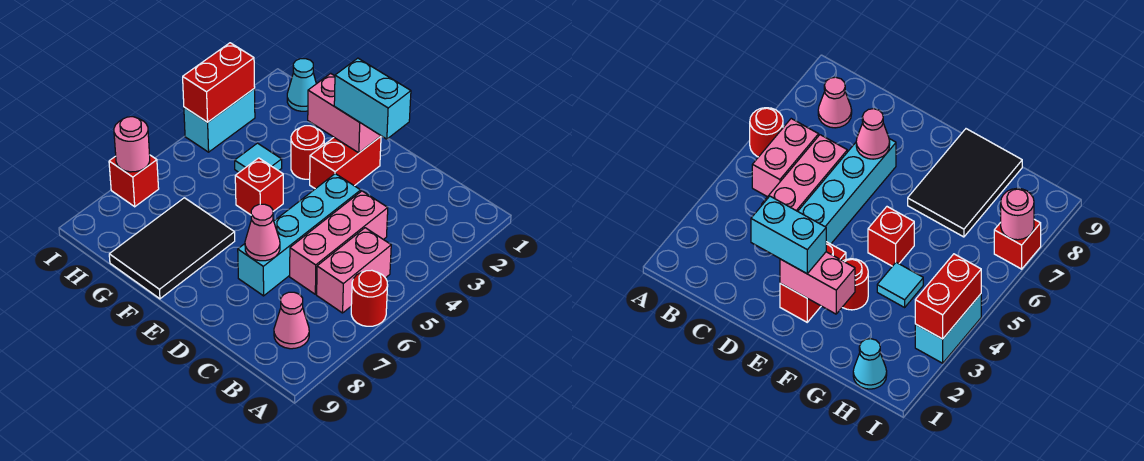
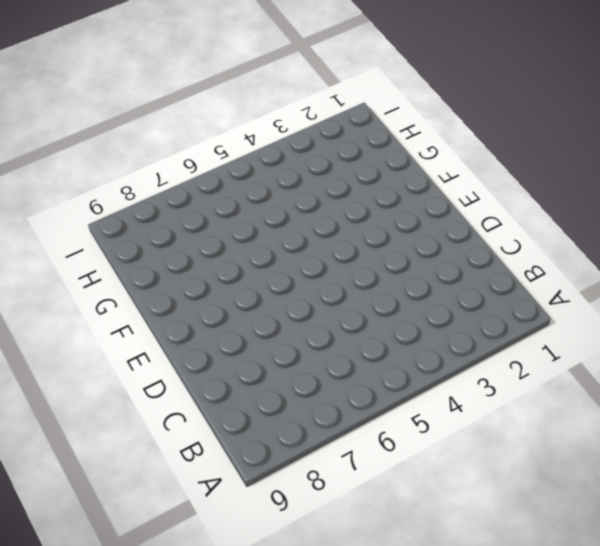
none -> red round brick A6 level 1
none -> pink brick B5:B6 level 1
none -> pink cone B8 level 1

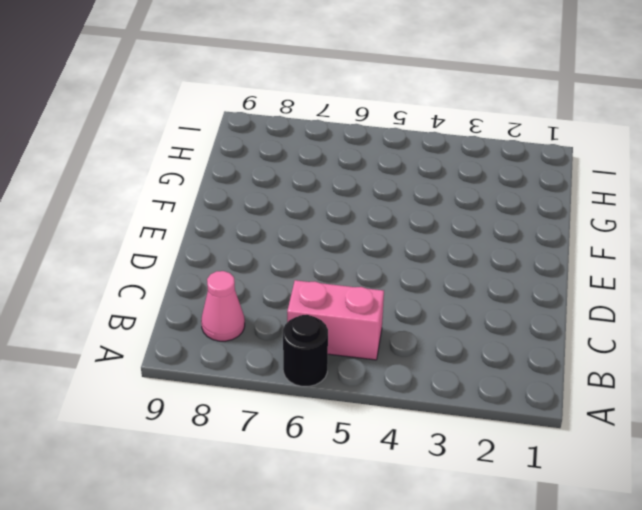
black round brick A6 level 1 -> red round brick A6 level 1
none -> pink brick C4:C6 level 1
none -> cyan brick D4:D7 level 1
none -> red brick E2:E3 level 1

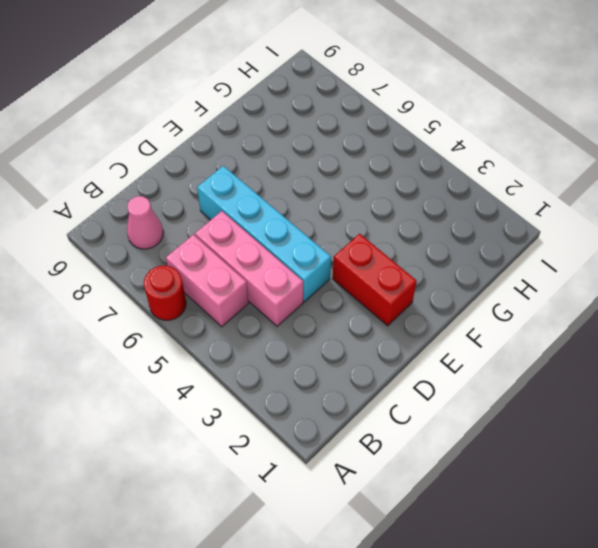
none -> red round brick F3 level 1
none -> red brick F5 level 1
none -> black tile F7:G9 level 1

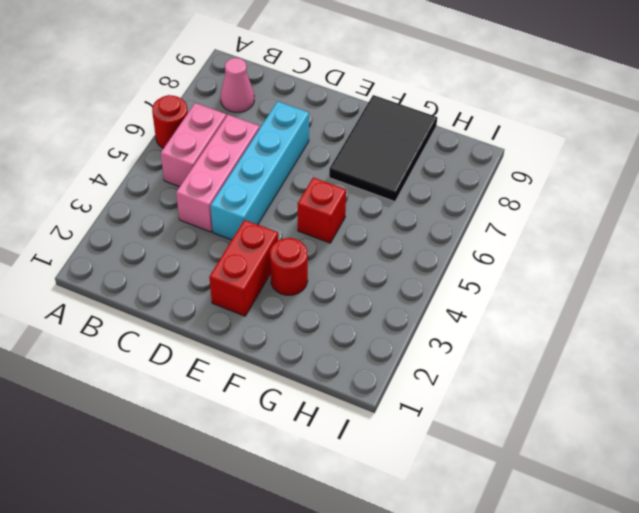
none -> cyan tile G4 level 1
none -> cyan cone H1 level 1
none -> cyan brick I3:I4 level 1

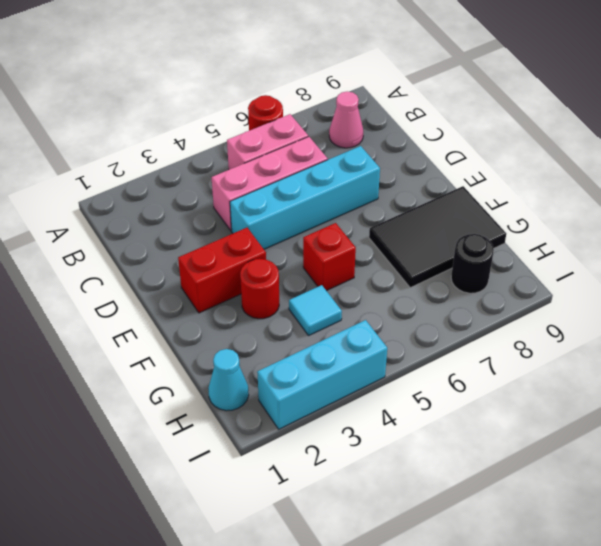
black round brick H8 level 1 -> none
cyan brick I2:I4 level 1 -> cyan brick I3:I4 level 1
none -> red brick I7 level 1
none -> pink cone D7 level 2
none -> pink brick E2:F2 level 2

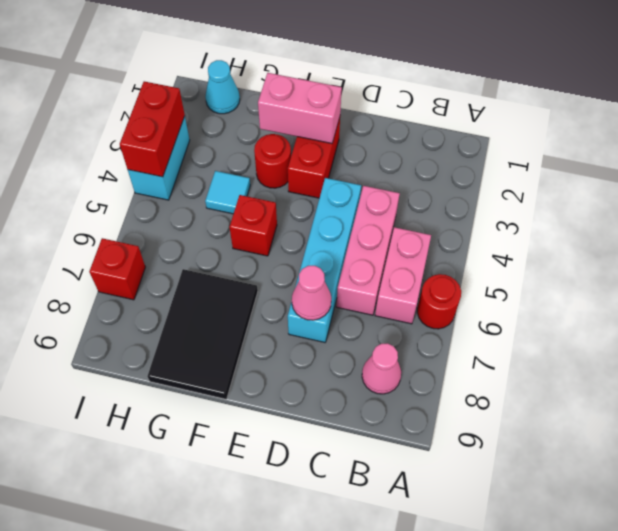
none -> pink round brick I7 level 2
none -> cyan brick D2:E2 level 3

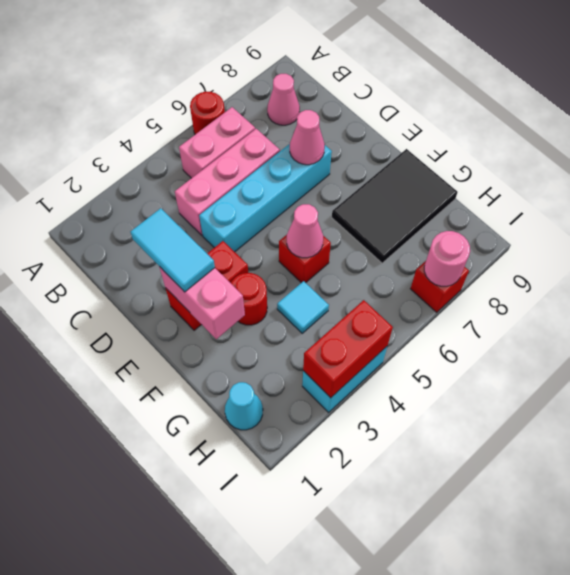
cyan tile D2:E2 level 3 -> cyan brick D2:E2 level 3
pink cone F5 level 2 -> none

